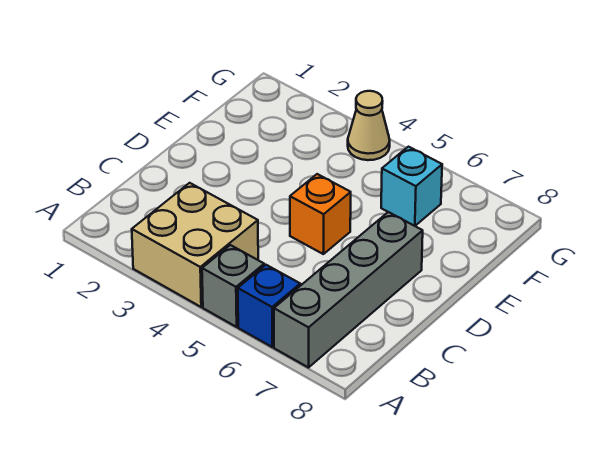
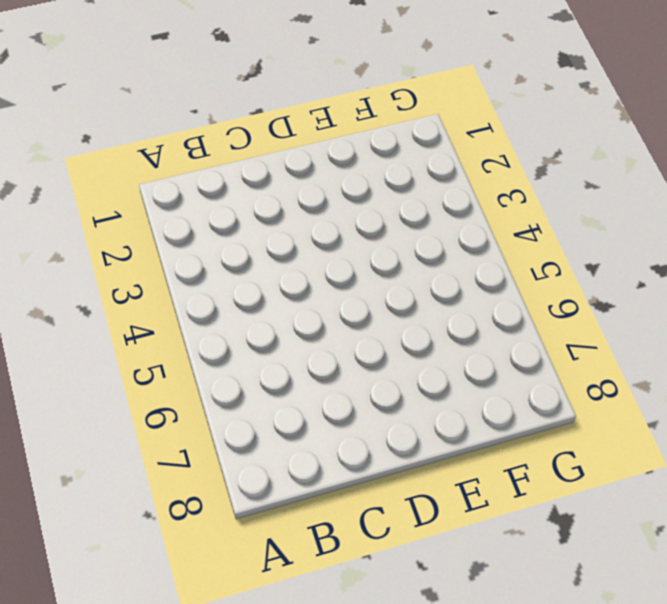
none -> tan brick A3:B4 level 1
none -> grey brick A5 level 1

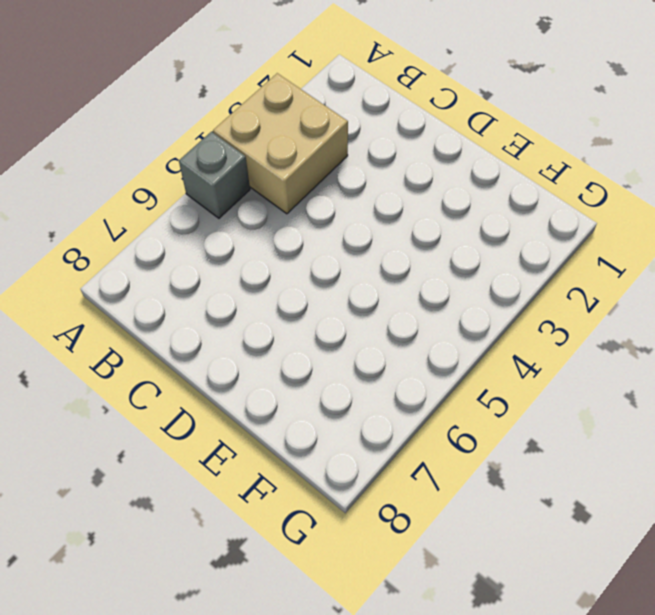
none -> blue brick A6 level 1
none -> grey brick A7:D7 level 1

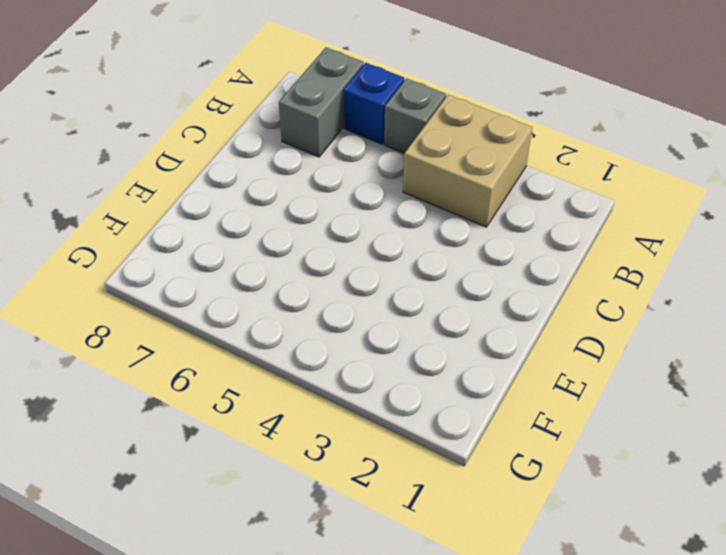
grey brick A7:B7 level 1 -> grey brick A7:D7 level 1
none -> orange brick D5 level 1
none -> cyan brick F6 level 1

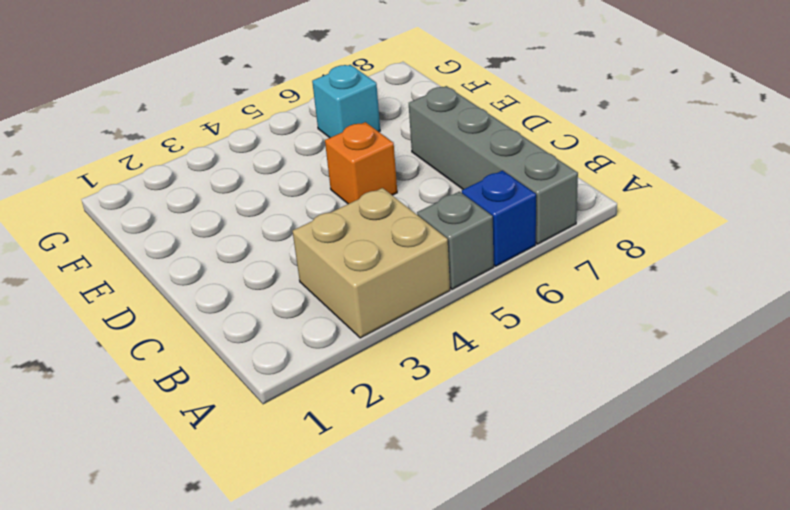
none -> tan cone G4 level 1

